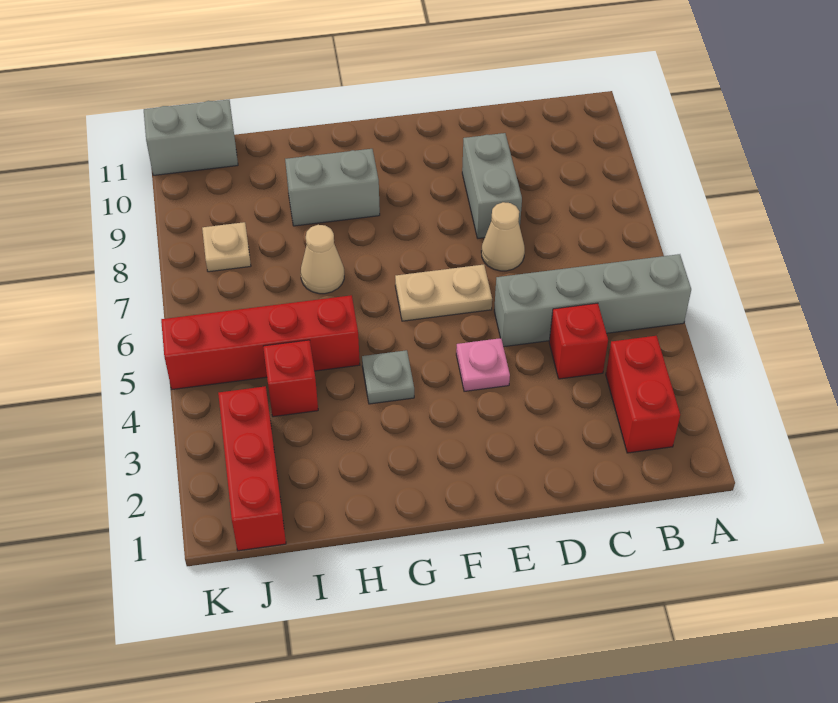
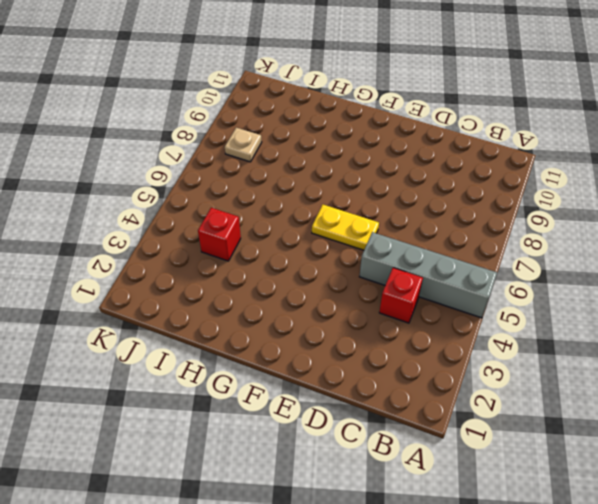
yellow plate E6:F6 level 1 -> tan plate E6:F6 level 1
none -> red brick B2:B3 level 1
none -> tan cone D7 level 1
none -> grey brick D8:D9 level 1

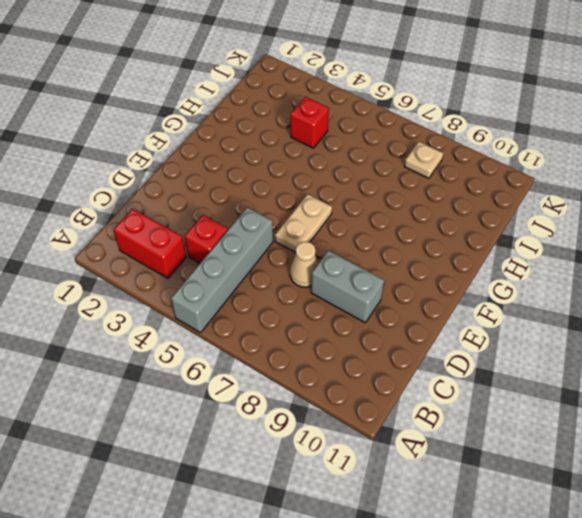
none -> pink plate E4 level 1
none -> grey plate G4 level 1
none -> grey brick G9:H9 level 1

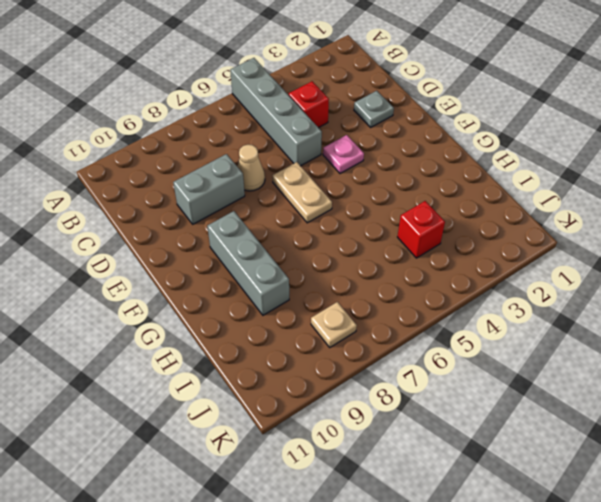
grey plate D2 level 1 -> grey plate G4 level 1
grey brick F9:H9 level 1 -> grey brick G9:H9 level 1
none -> red brick B2:B3 level 1
none -> red brick H5:K5 level 1
none -> tan cone H7 level 1

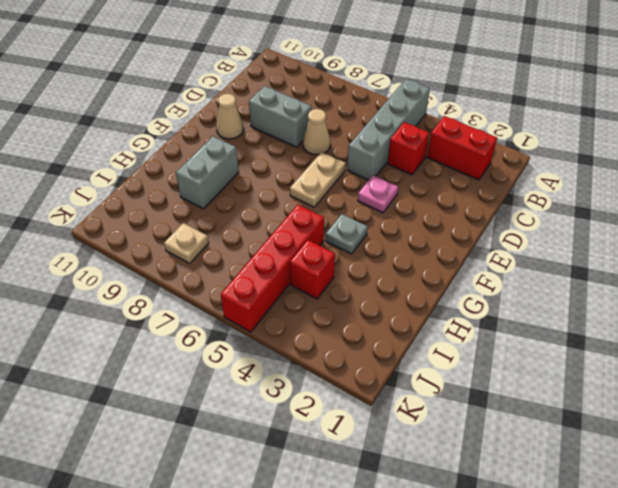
tan cone E10 level 1 -> tan cone H7 level 1
none -> red brick J1:J3 level 1
none -> grey brick J11:K11 level 1

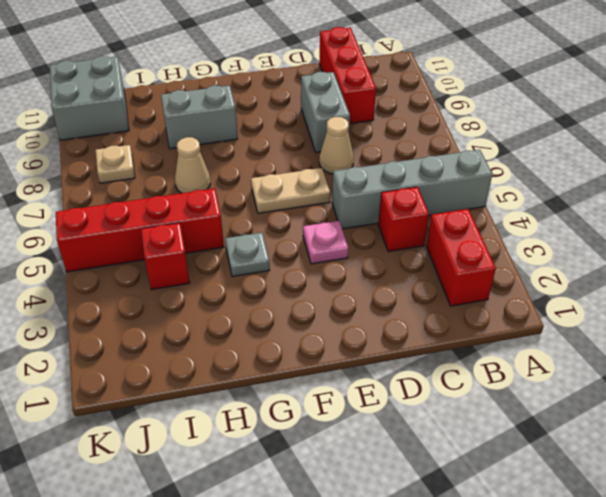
red brick C9:C11 level 1 -> red brick J1:J3 level 1
grey brick J10:K11 level 1 -> grey brick J11:K11 level 1

